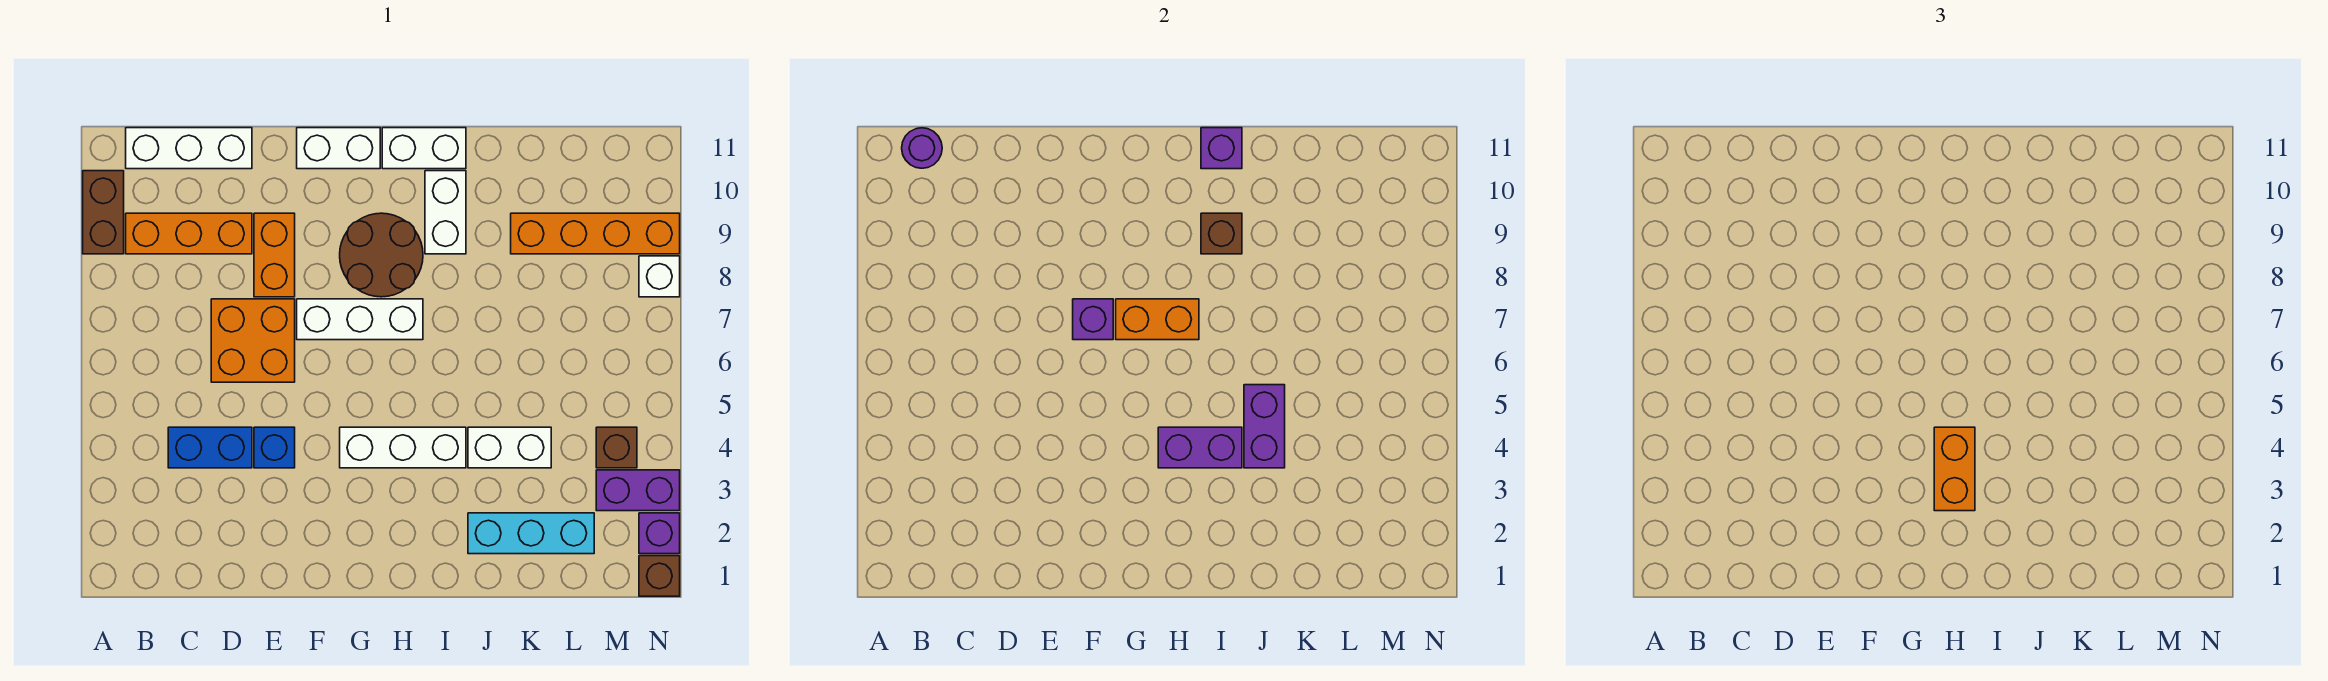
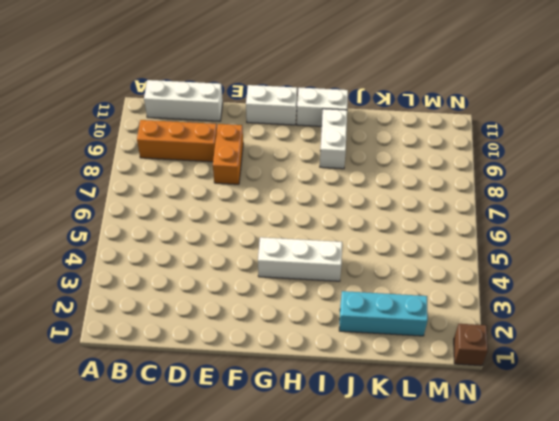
none -> brown brick A9:A10 level 1
none -> blue brick C4:D4 level 1
none -> orange brick D6:E7 level 1

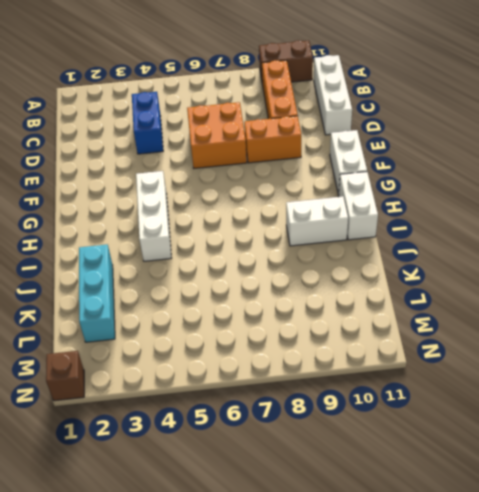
none -> blue brick E4 level 1
none -> white brick F7:H7 level 1
none -> brown round brick G8:H9 level 1

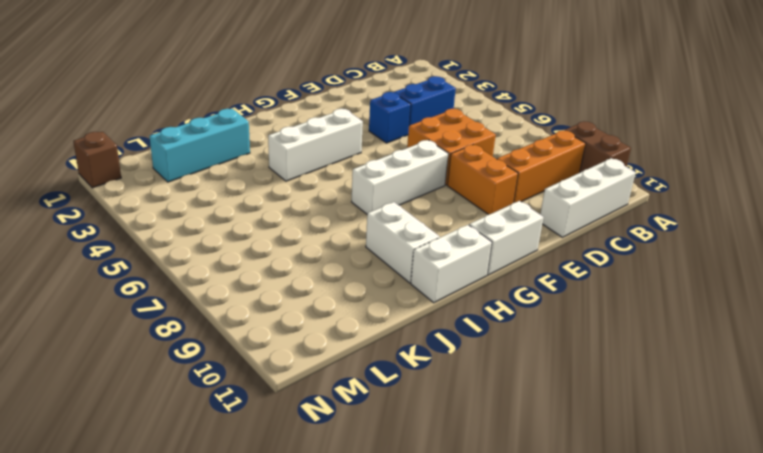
none -> brown round brick G8:H9 level 1
none -> white brick J4:K4 level 1
none -> orange brick K9:N9 level 1

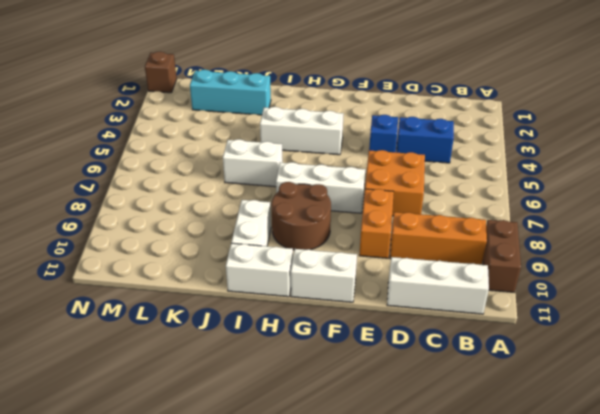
white brick I6:J6 level 1 -> white brick J4:K4 level 1
none -> orange brick K9:N9 level 1
none -> purple brick M3:N3 level 1
none -> brown brick M4 level 1

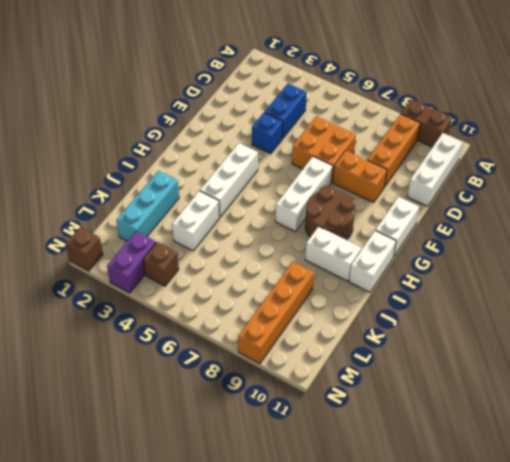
none -> purple brick N2 level 1
none -> white brick N8 level 1
none -> purple round brick B11 level 2

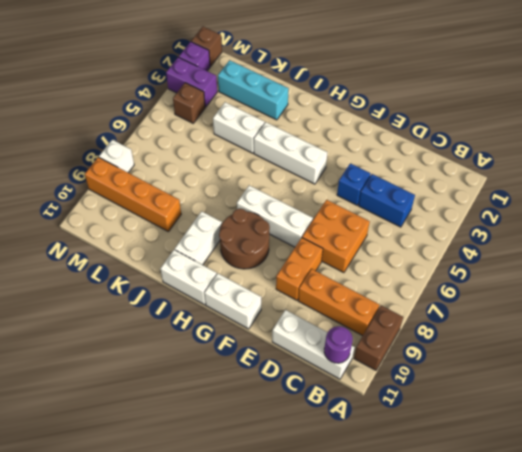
none -> purple brick F7 level 2
none -> orange brick G7:H7 level 2
none -> purple brick H4:I4 level 2

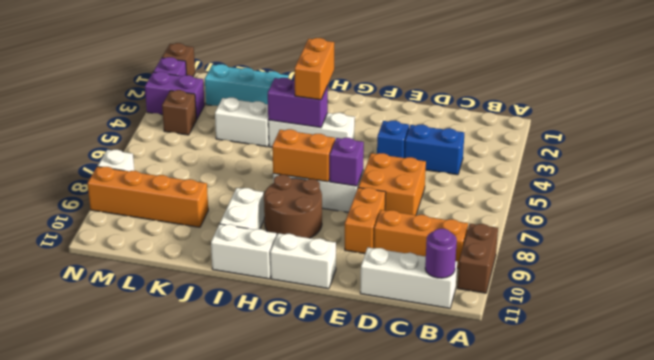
none -> brown brick I9 level 2
none -> purple brick I11 level 2
none -> purple brick J4:J5 level 2

